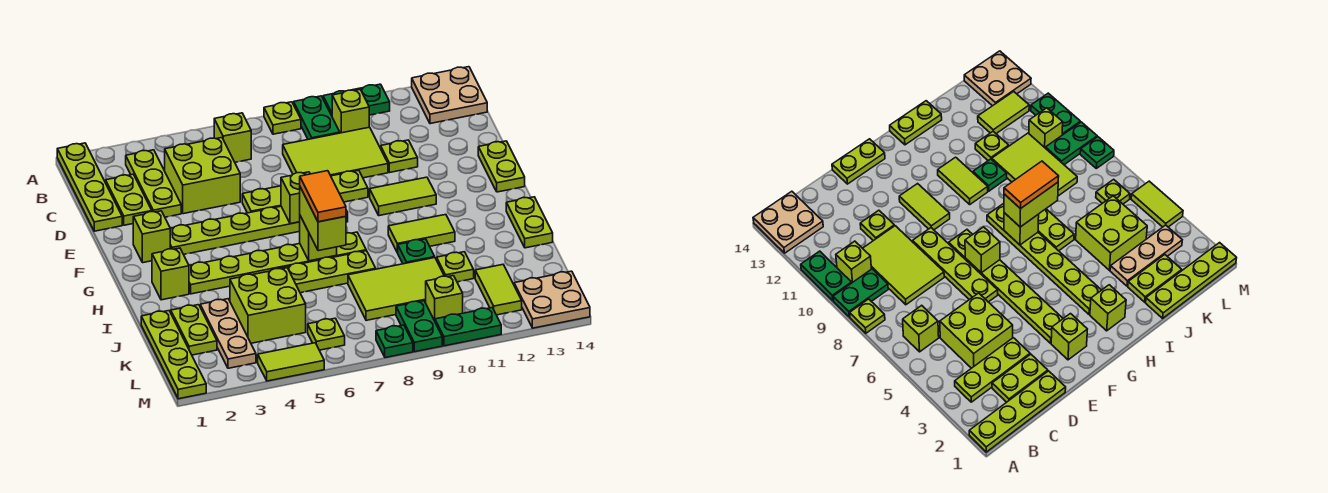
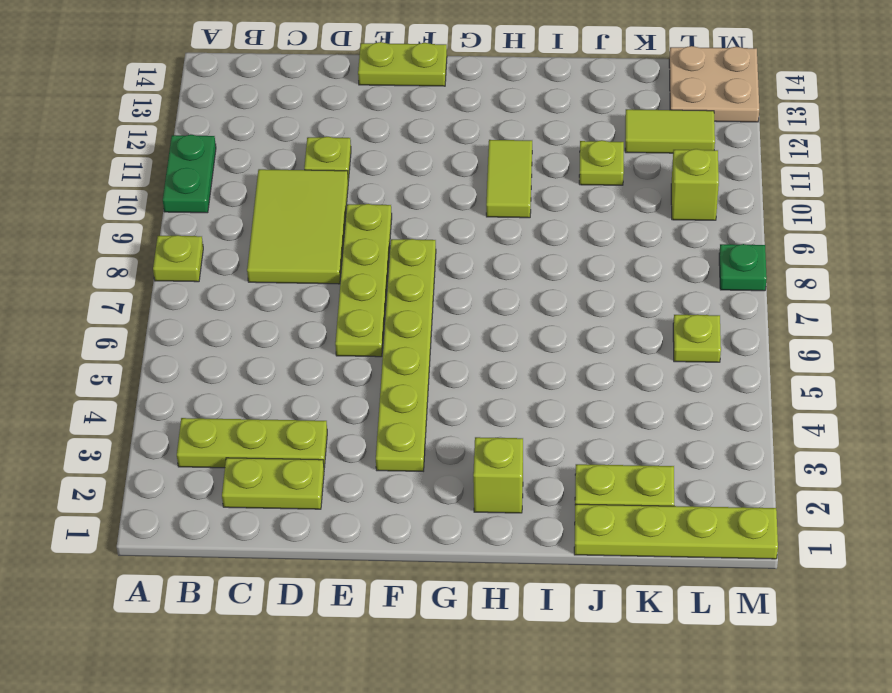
none -> lime plate A1:D1 level 1
none -> green plate A9:B9 level 1
none -> tan plate A13:B14 level 1
none -> lime brick B6 level 1

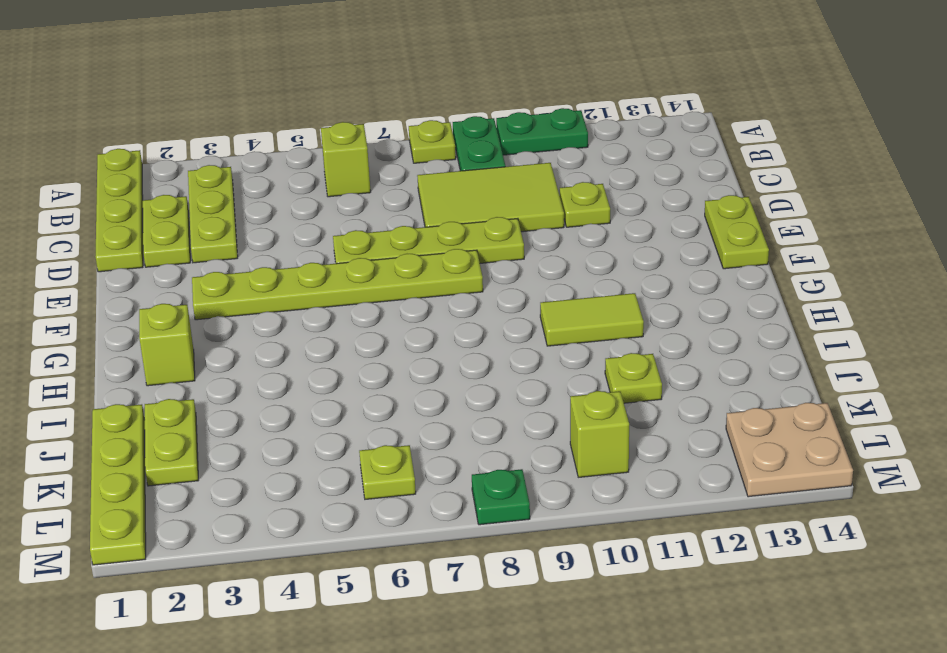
none -> tan plate A13:B14 level 1
none -> lime brick B10 level 1
none -> lime brick C4:D5 level 1
none -> lime brick F2 level 1

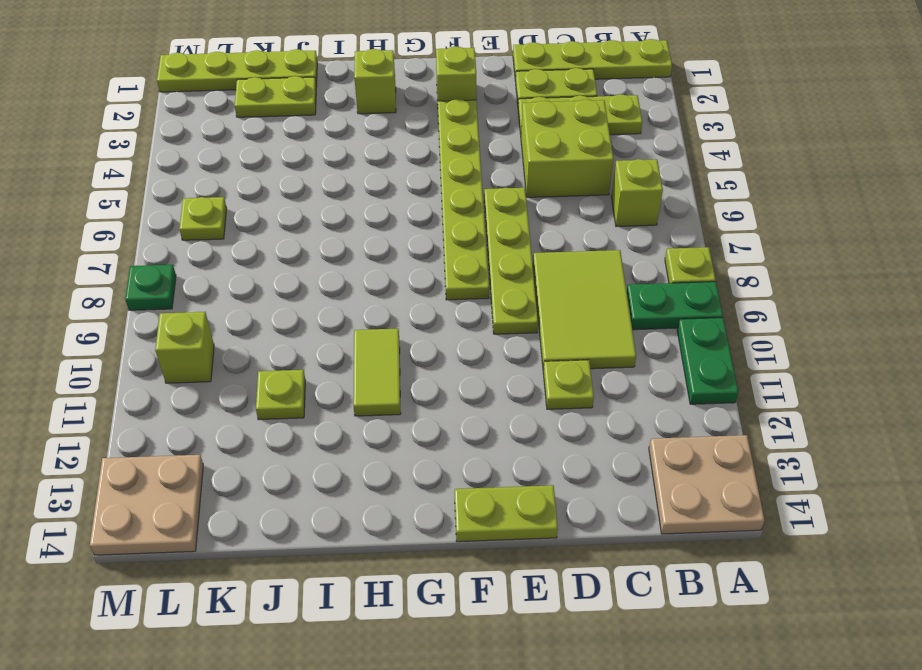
none -> lime brick B10 level 1
none -> lime tile F10:F11 level 1
none -> lime plate H3:H8 level 1
none -> lime plate H14:I14 level 1

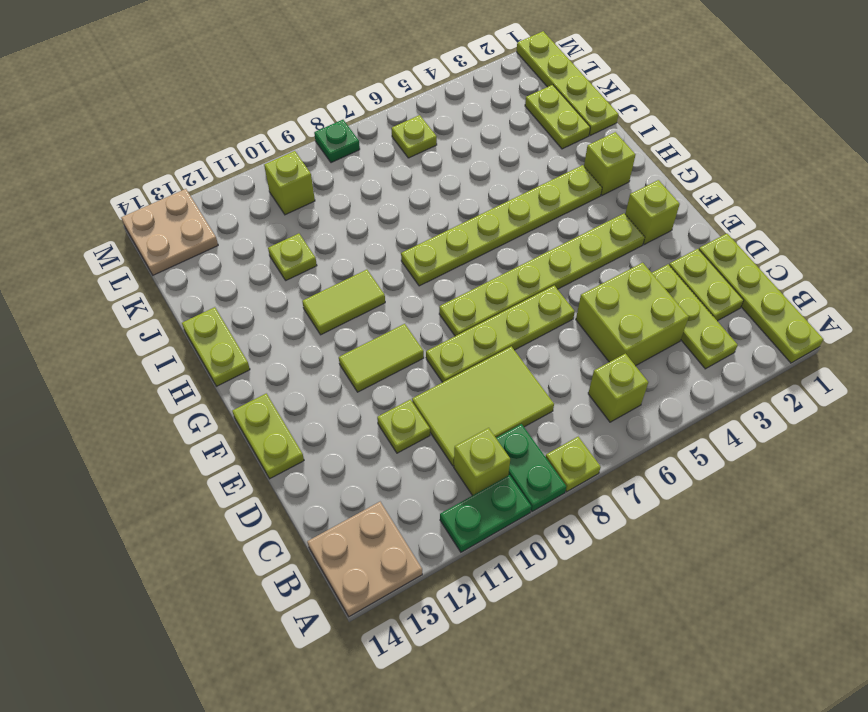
none -> lime plate I6:I8 level 1
none -> green plate I10 level 1
none -> tan plate J3:L3 level 1
none -> lime brick J4:K5 level 1

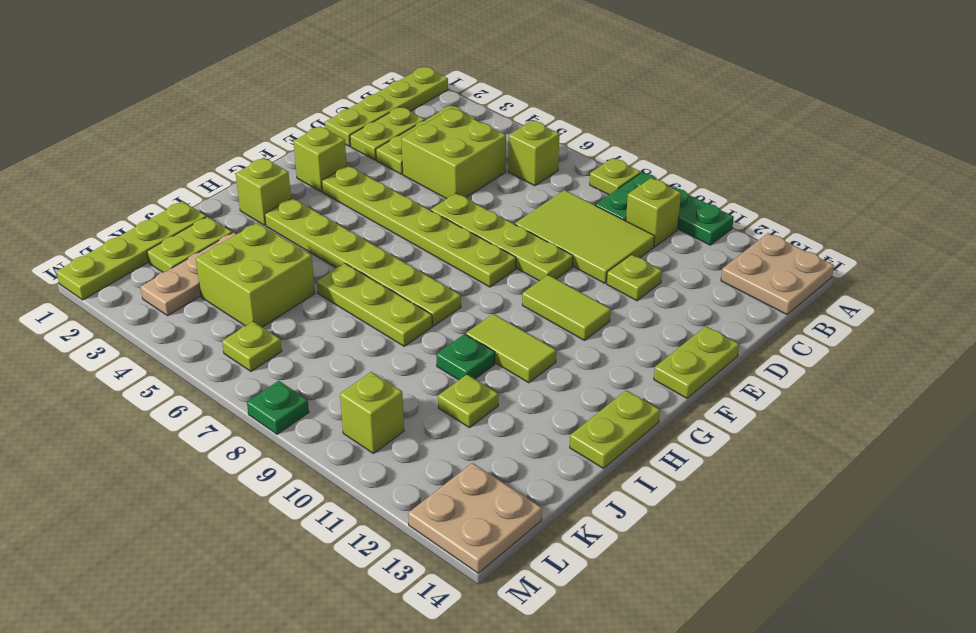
none -> lime tile J8:K10 level 1
none -> lime tile K12:L12 level 1
none -> green plate L9:M9 level 1
none -> lime tile M4:M5 level 1

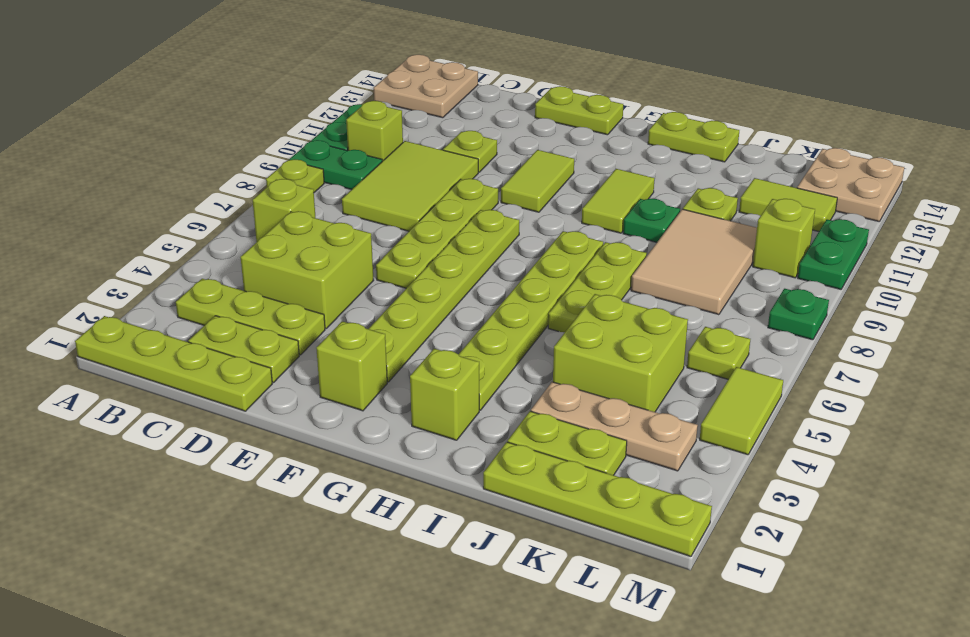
tan tile J8:K10 level 1 -> lime tile J8:K10 level 1
none -> green plate L9:M9 level 1
none -> lime brick F7 level 2
none -> lime brick H7 level 2
none -> lime brick H7:I7 level 3

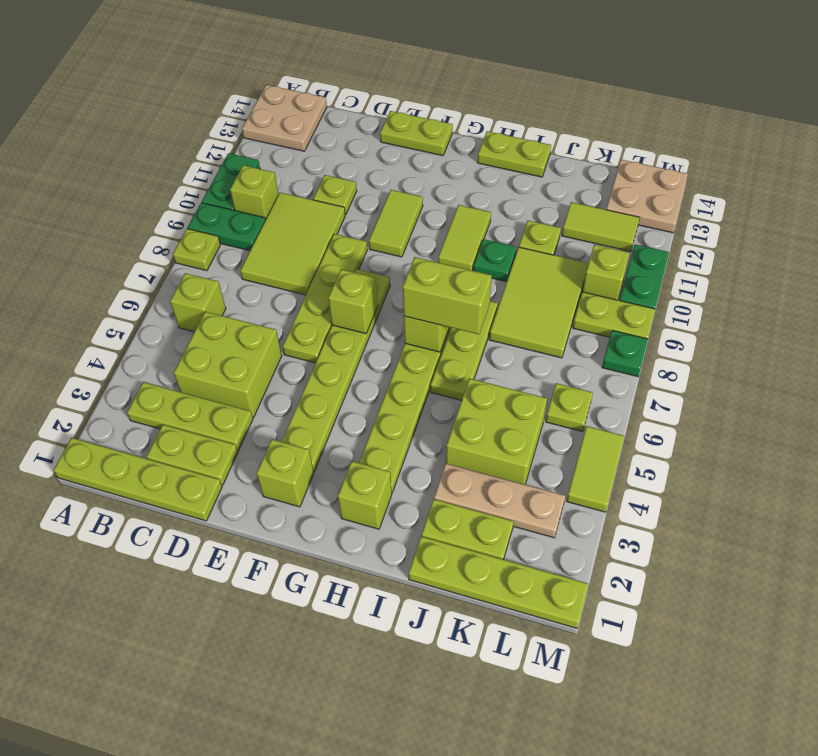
lime plate L9:M9 level 1 -> green plate L9:M9 level 1
none -> orange tile H7:I7 level 4

